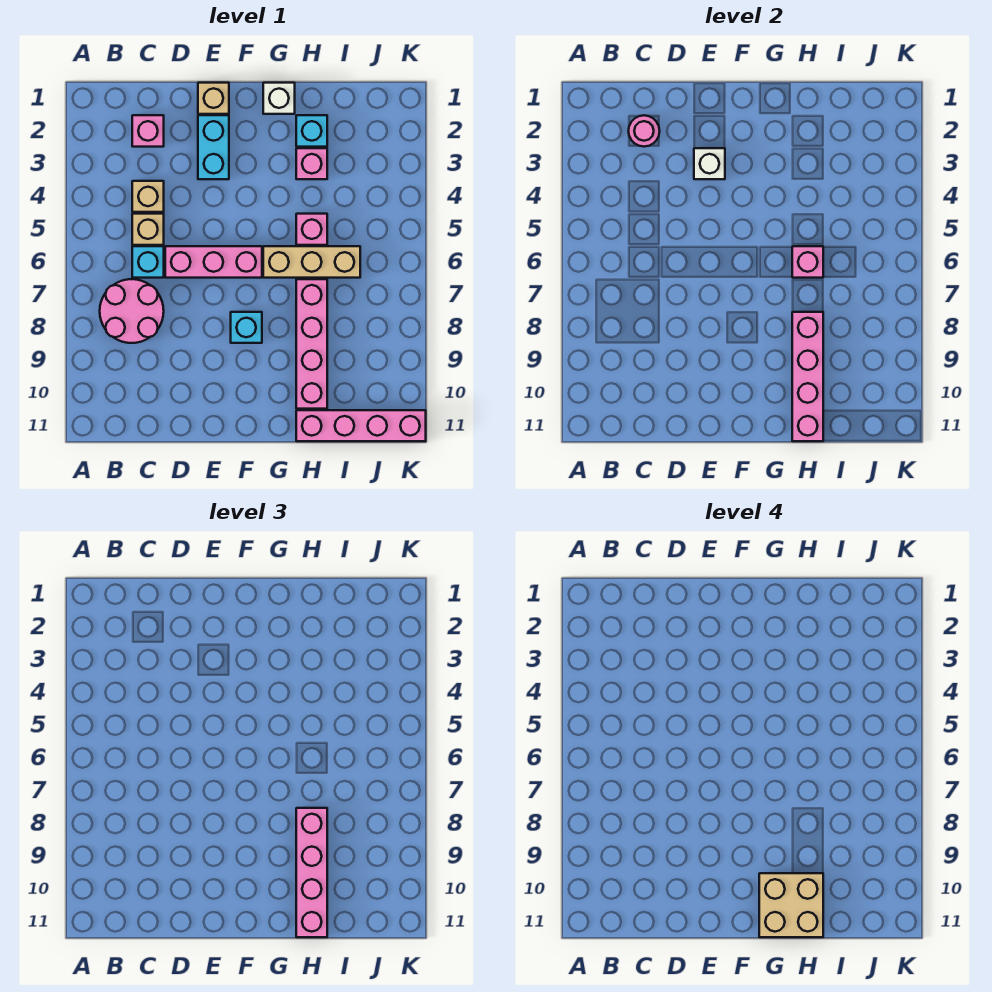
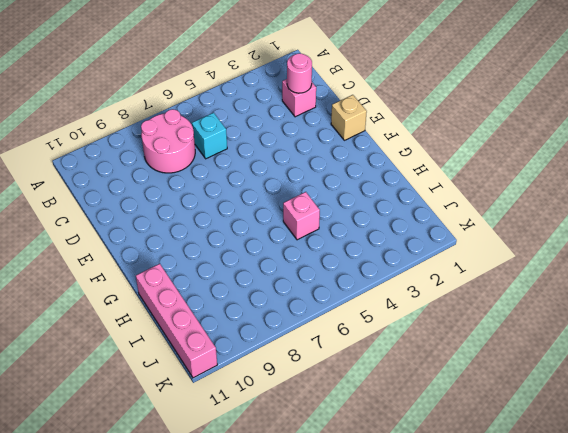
none -> tan brick C4 level 1
none -> tan brick C5 level 1
none -> pink brick D6:F6 level 1

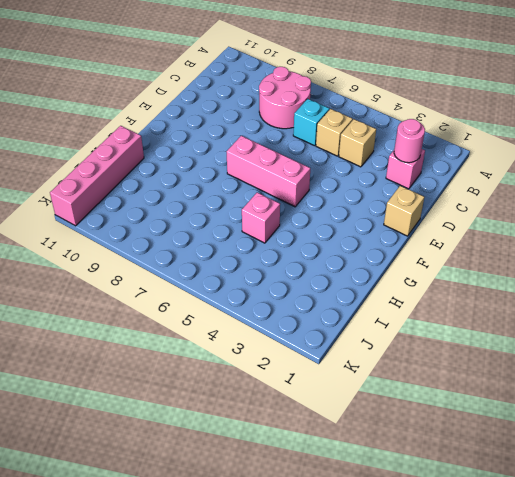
pink brick F5:F7 level 1 -> pink brick D6:F6 level 1
none -> cyan brick E2:E3 level 1
none -> cyan brick F8 level 1
none -> white brick G1 level 1

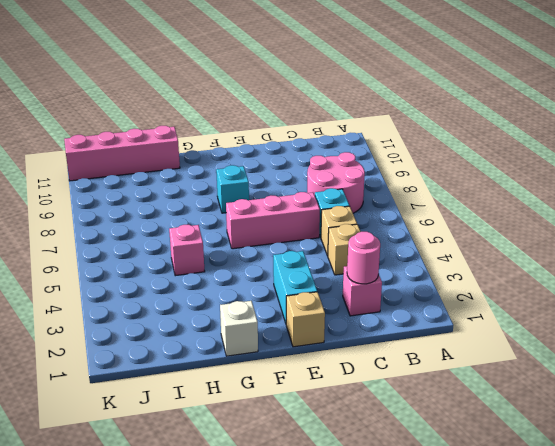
none -> tan brick G6:I6 level 1
none -> cyan brick H2 level 1
none -> pink brick H3 level 1

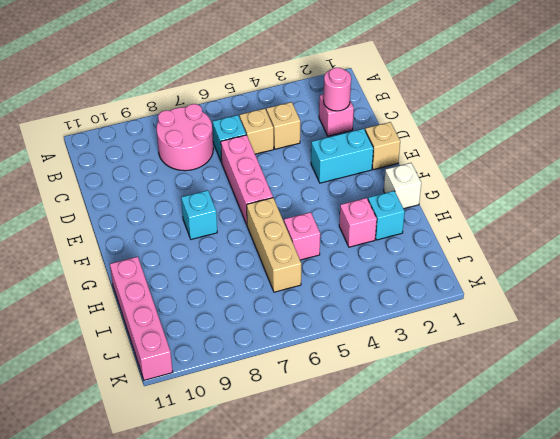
none -> pink brick H7:H10 level 1
none -> white brick E3 level 2
none -> pink brick H6 level 2

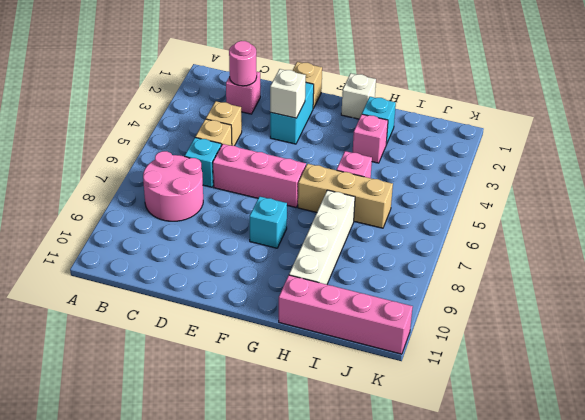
white brick H7:H10 level 1 -> pink brick H7:H10 level 1
none -> pink brick H6 level 2
none -> pink brick H8:H11 level 2
none -> pink brick H8:H11 level 3

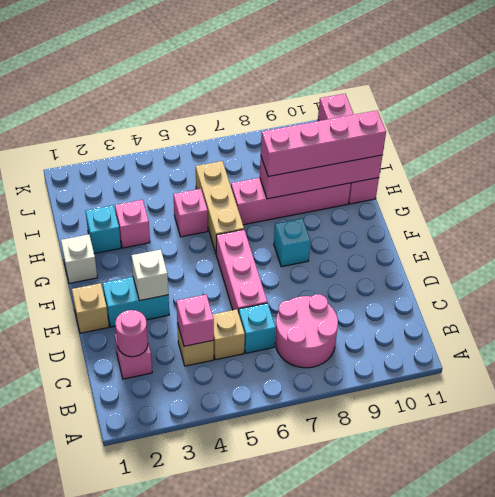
pink brick C4 level 2 -> pink brick H6 level 2
none -> tan brick G10:H11 level 4

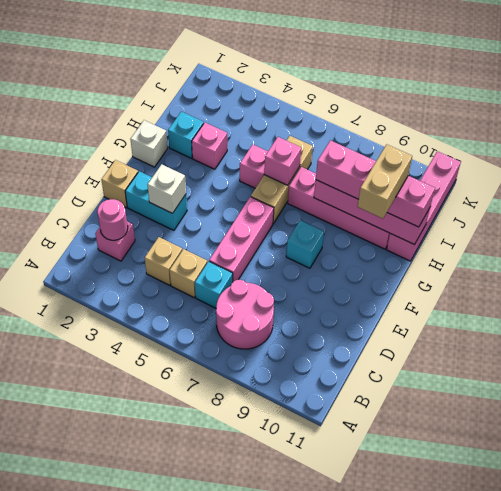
tan brick G10:H10 level 4 -> tan brick G10:H11 level 4

